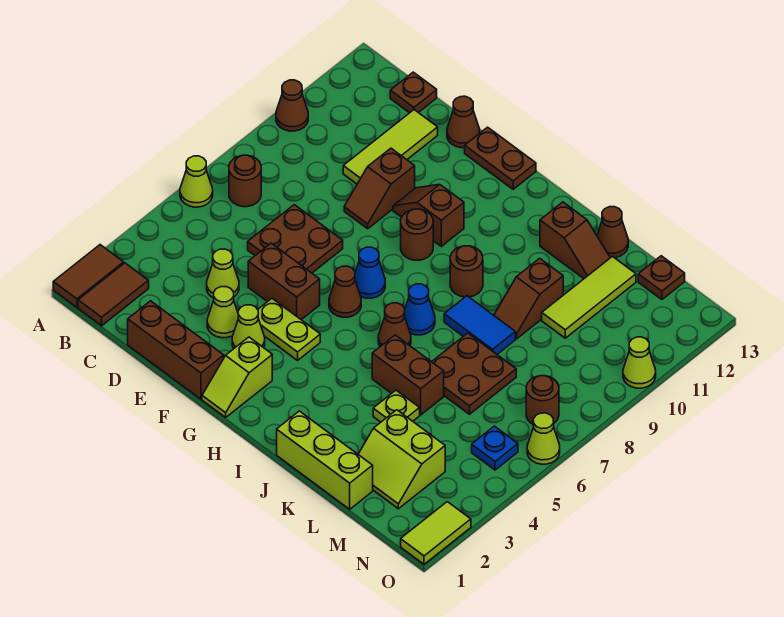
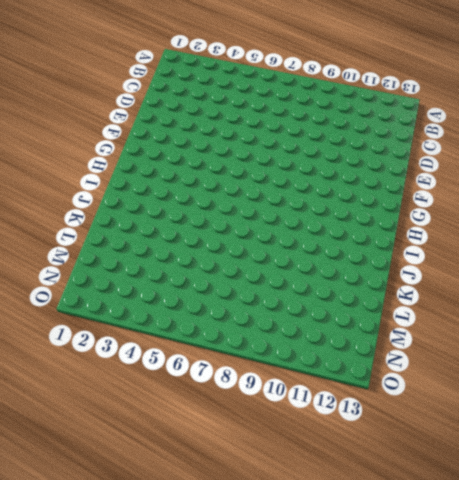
none -> brown tile A1:A2 level 1
none -> lime cone A6 level 1
none -> brown cone A10 level 1
none -> brown tile B1:B2 level 1

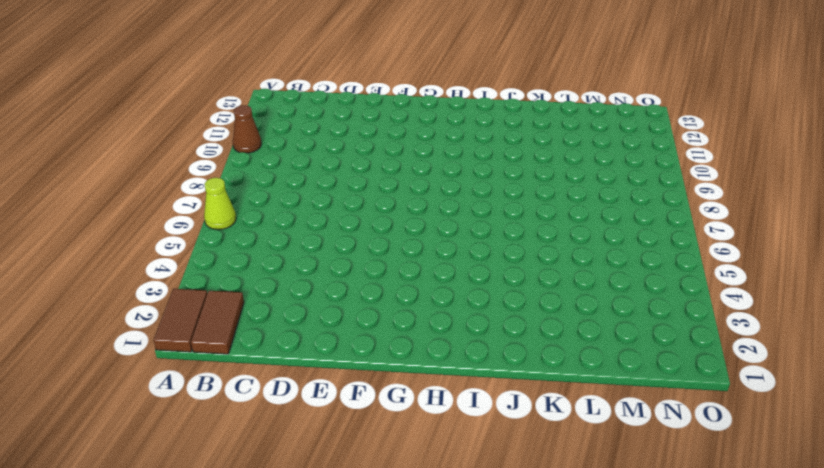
none -> brown round brick B7 level 1
none -> brown plate C13 level 1
none -> brown brick D1:F1 level 1
none -> lime cone D4 level 1

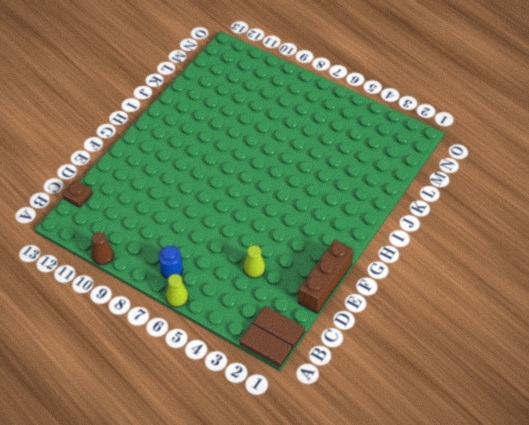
blue round brick B7 level 1 -> brown round brick B7 level 1
none -> brown plate D6:E7 level 1
none -> lime tile D10:D12 level 1
none -> lime cone E3 level 1
none -> brown brick E5:F5 level 1

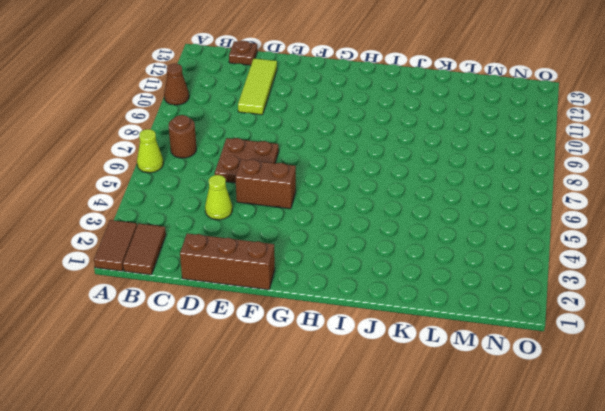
none -> lime cone E3 level 1
none -> brown slope E9:E10 level 1 top 10
none -> brown cone E13 level 1
none -> lime cone F3 level 1

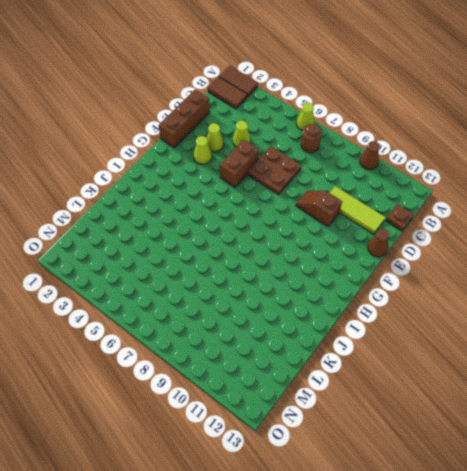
none -> lime plate F4:G4 level 1
none -> brown slope F10:G10 level 1 top G
none -> brown plate F13:G13 level 1
none -> lime slope G1:G2 level 1 top 2

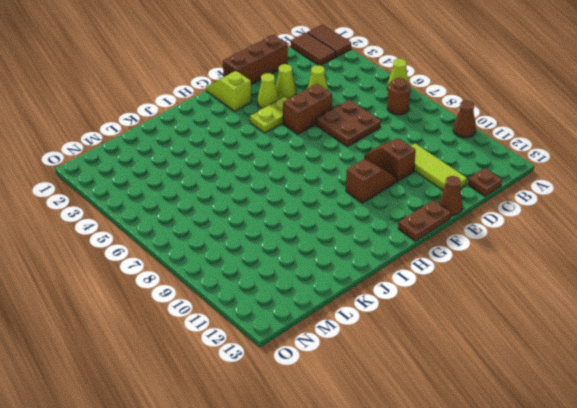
none -> brown cone G6 level 1
none -> blue cone G7 level 1
none -> brown round brick G9 level 1
none -> brown cone I6 level 1

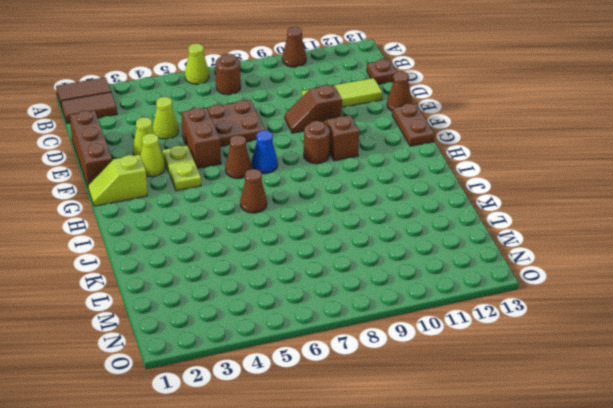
none -> blue cone I7 level 1
none -> brown round brick I9 level 1
none -> lime brick J1:L1 level 1
none -> brown brick J5:K5 level 1

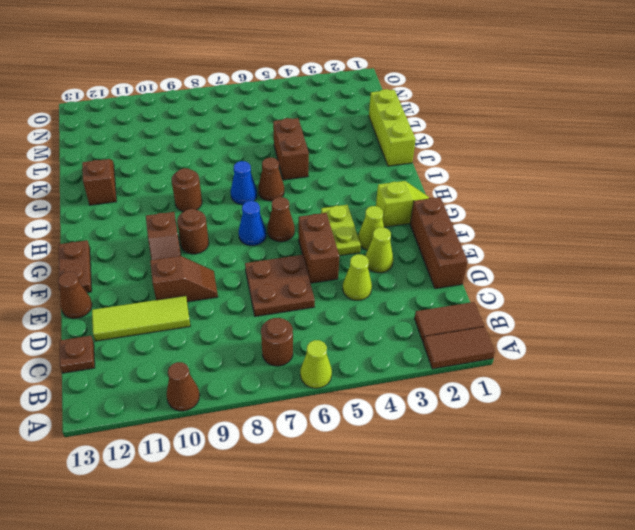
none -> blue tile J8:K8 level 1
none -> lime plate K4 level 1
none -> brown plate K6:L7 level 1
none -> brown slope K9:K10 level 1 top 10

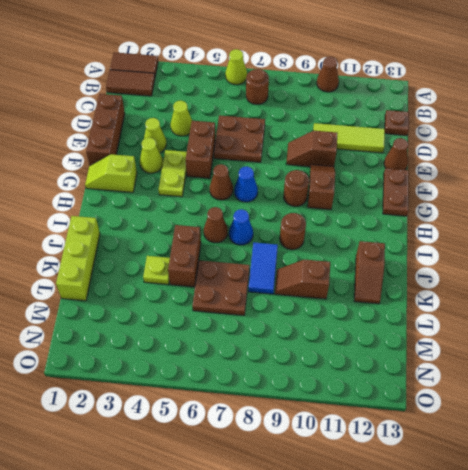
none -> brown cone K13 level 1
none -> lime slope L2:M3 level 1 top 3
none -> lime tile L10:L12 level 1
none -> brown plate M13 level 1

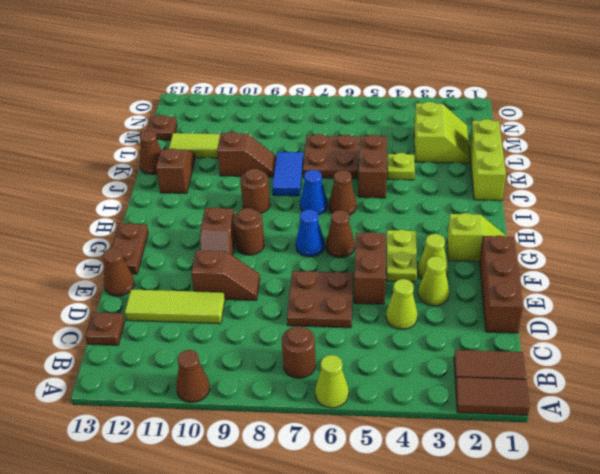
none -> blue plate N5 level 1
none -> brown round brick N7 level 1
none -> lime tile O1:O2 level 1
none -> lime cone O6 level 1

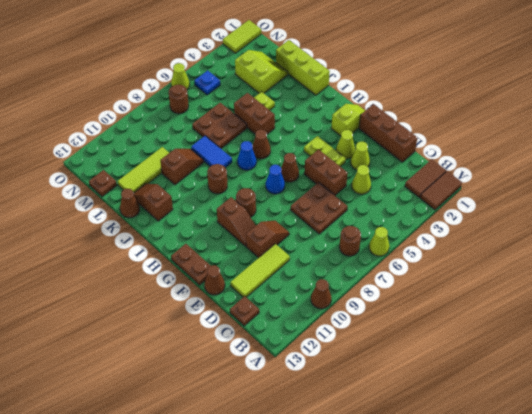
none -> lime cone O10 level 1

